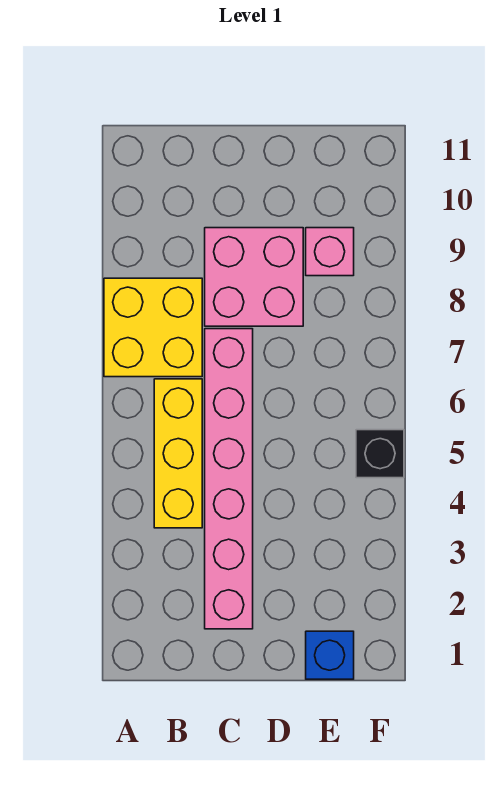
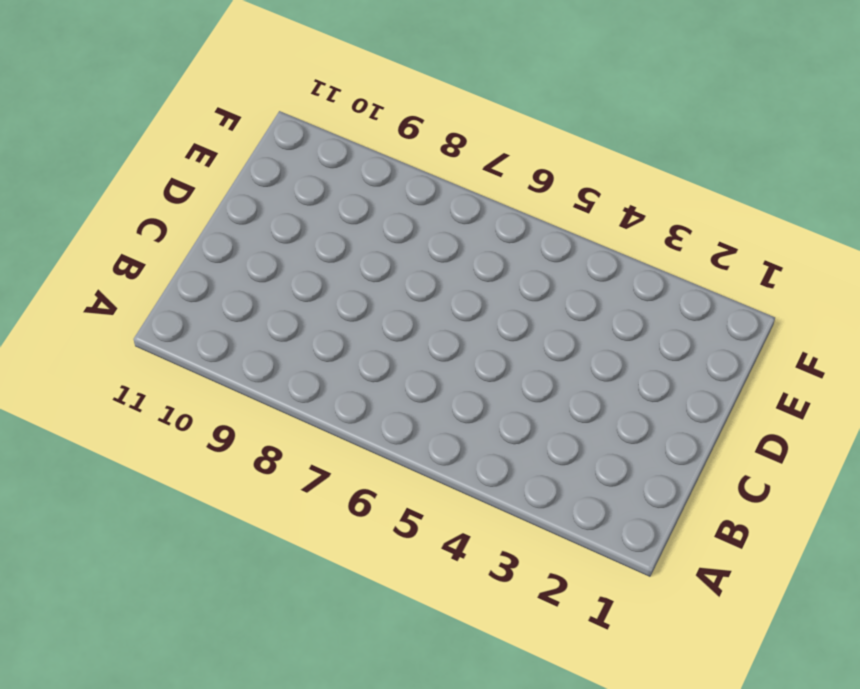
none -> yellow brick A7:B8 level 1
none -> yellow brick B4:B6 level 1

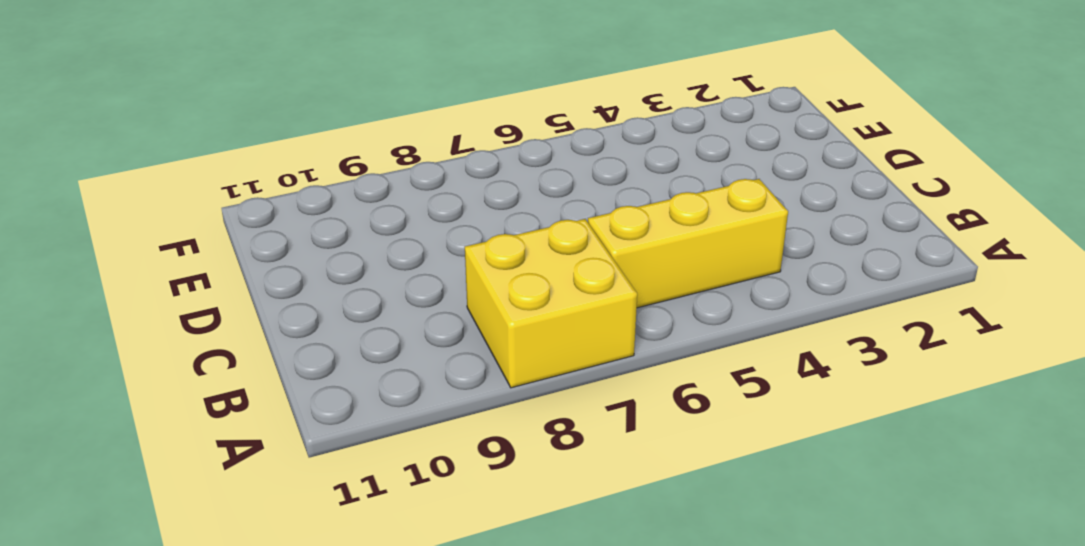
none -> pink brick C2:C7 level 1
none -> pink brick C8:D9 level 1

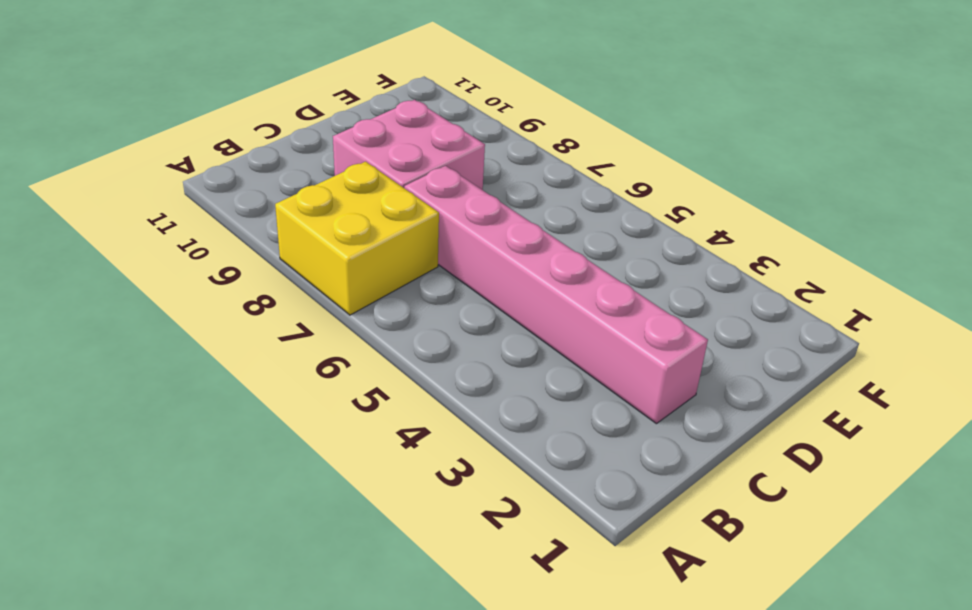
none -> yellow brick B4:B6 level 1
none -> blue brick E1 level 1

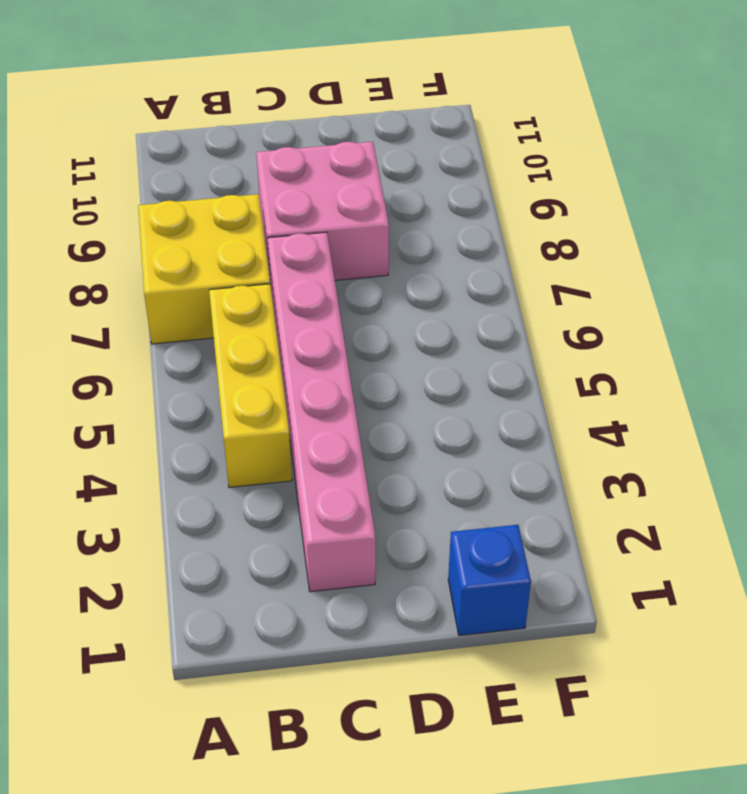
none -> pink brick E9 level 1
none -> black brick F5 level 1

